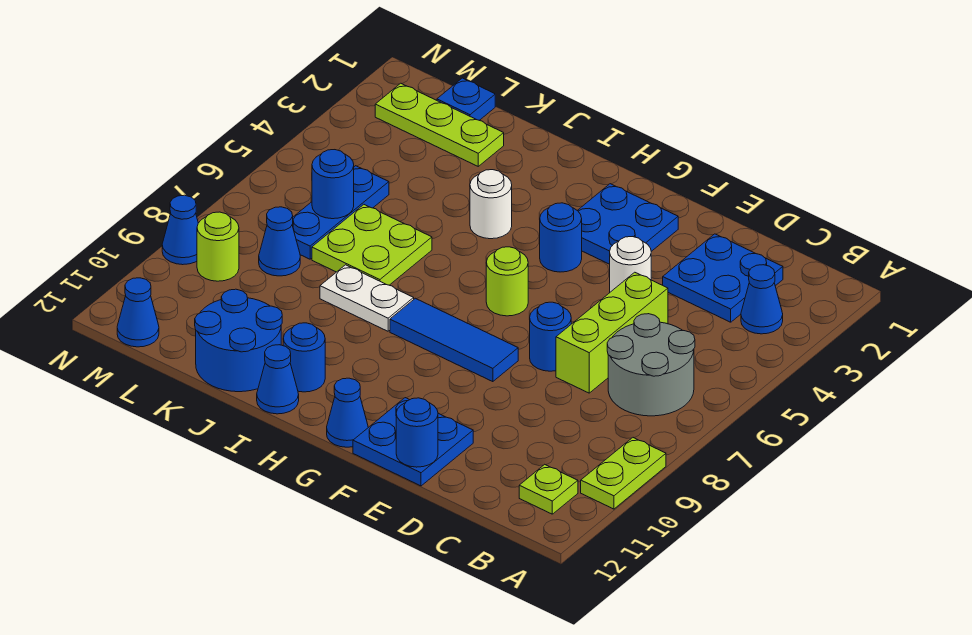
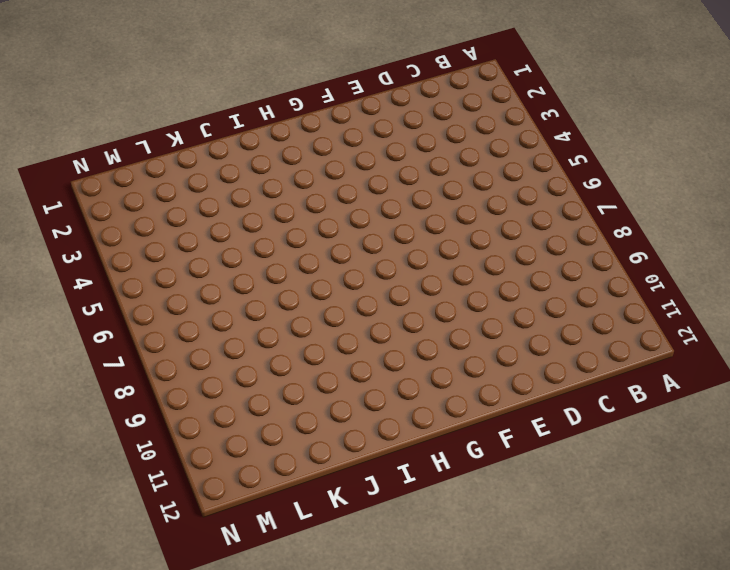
none -> lime plate A9:A10 level 1
none -> blue cone B3 level 1
none -> grey round brick B6:C7 level 1

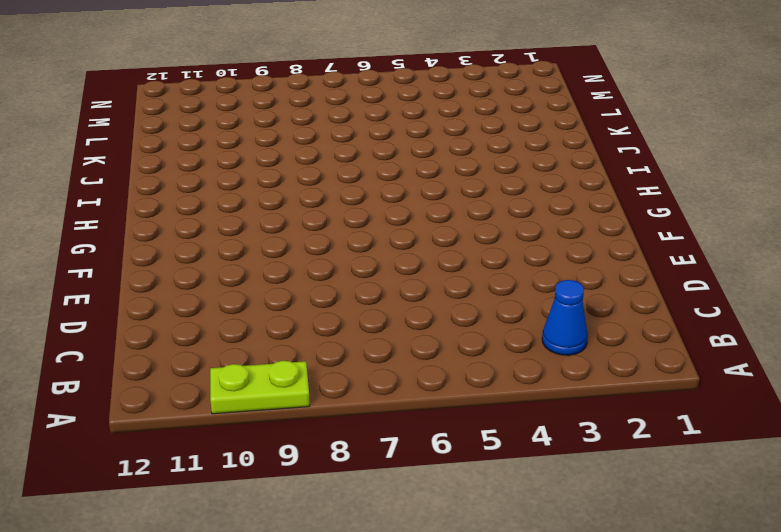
none -> grey round brick B6:C7 level 1
none -> lime plate B11 level 1
none -> blue plate C2:D3 level 1

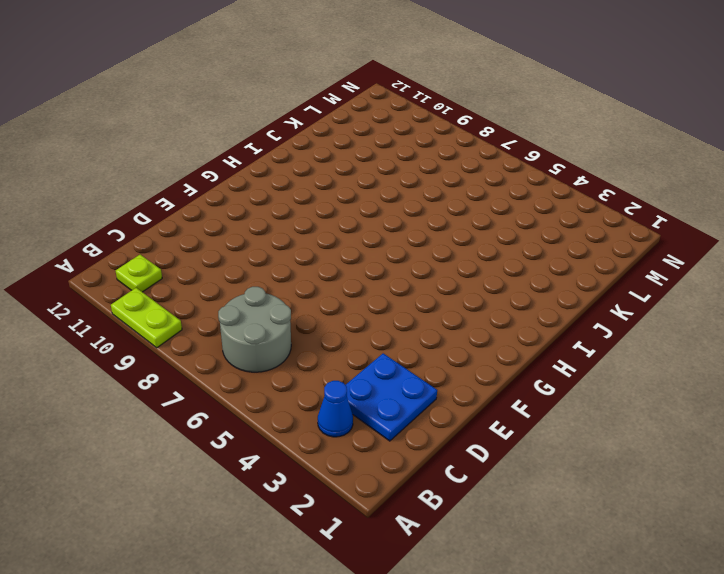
none -> lime brick D5:D7 level 1
none -> white round brick E4 level 1
none -> blue round brick E7 level 1

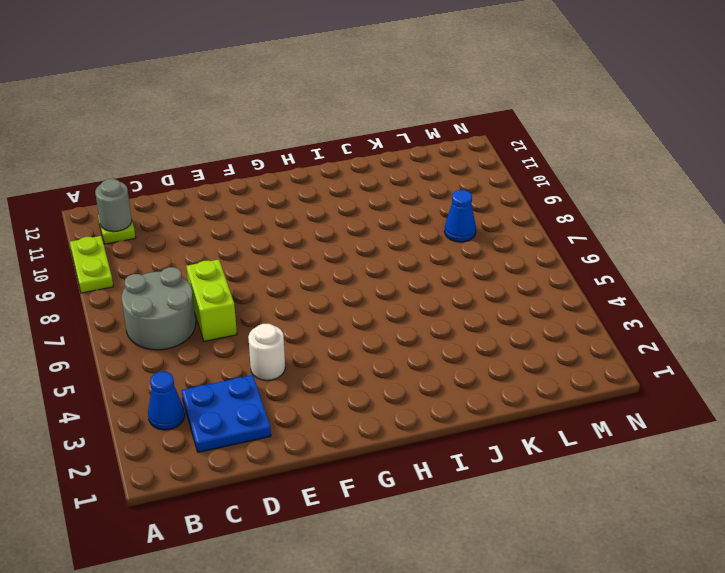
grey round brick B11 level 2 -> none
lime brick D6:D7 level 1 -> lime brick D5:D7 level 1
none -> blue round brick E7 level 1
none -> blue plate E11:F12 level 1
none -> blue plate F2:G3 level 1

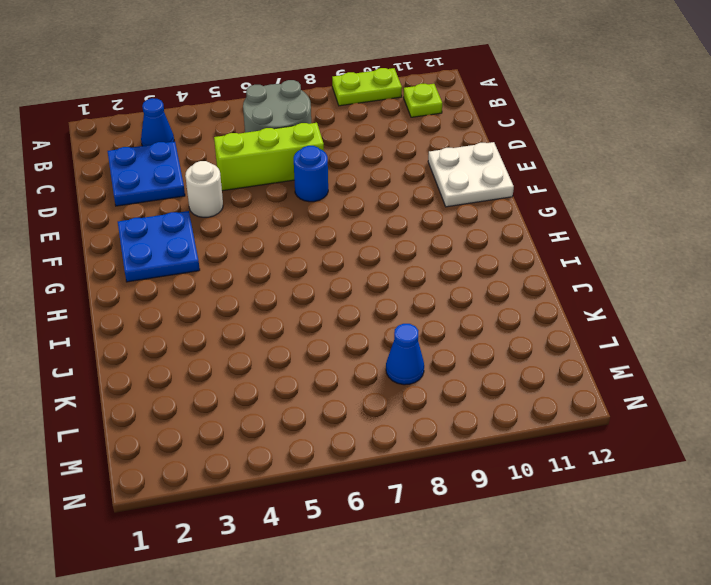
white plate E11:F12 level 1 -> blue plate E11:F12 level 1
none -> blue tile F8:H8 level 1
none -> blue round brick G4 level 1
none -> lime round brick G6 level 1

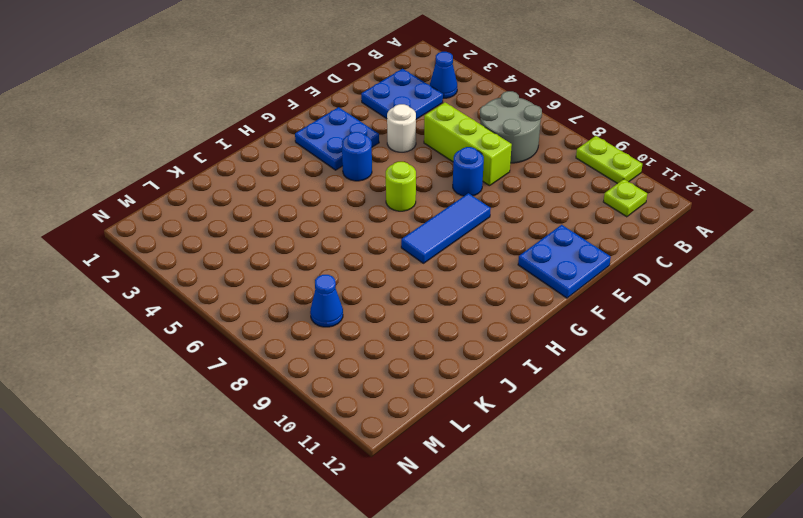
none -> blue cone G12 level 1
none -> white round brick I4 level 1
none -> white plate I8:J8 level 1

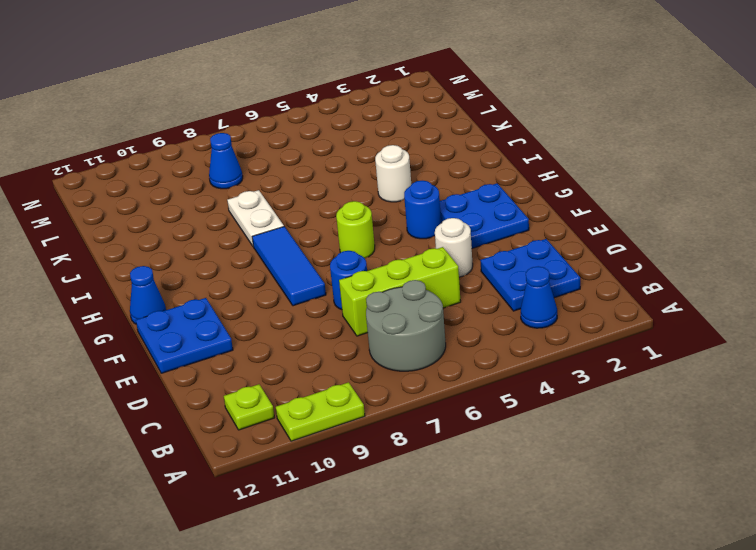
none -> blue round brick I11 level 1
none -> blue cone I12 level 1
none -> lime plate J6:K7 level 1

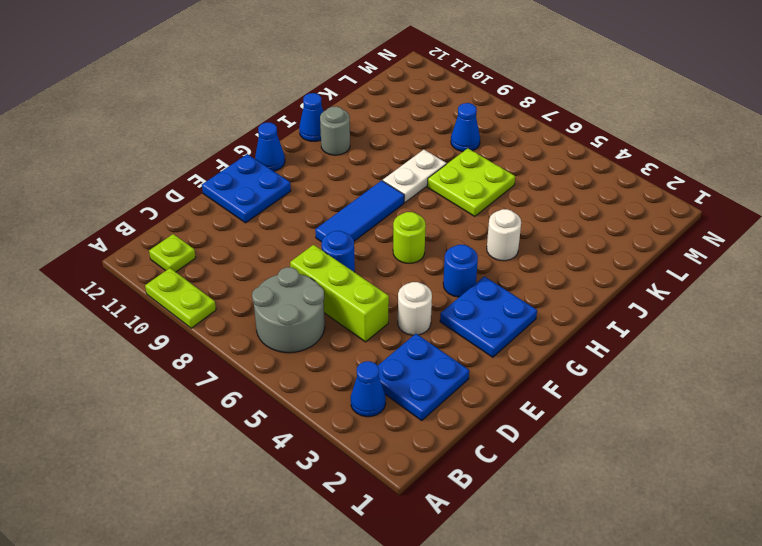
grey round brick I11 level 1 -> blue round brick I11 level 1
none -> blue round brick J11:K12 level 1
none -> lime plate K2:M2 level 1
none -> blue plate L1 level 1

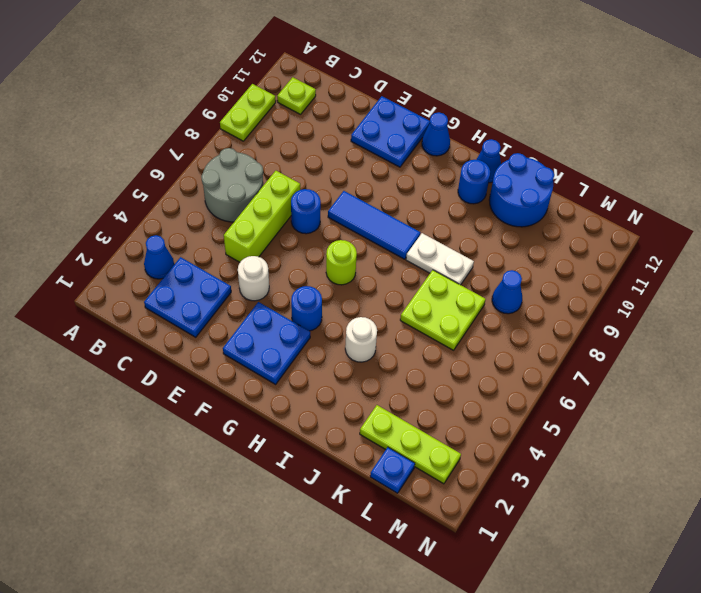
none -> blue plate L5:L7 level 1
none -> lime round brick M9 level 1
none -> blue cone M12 level 1

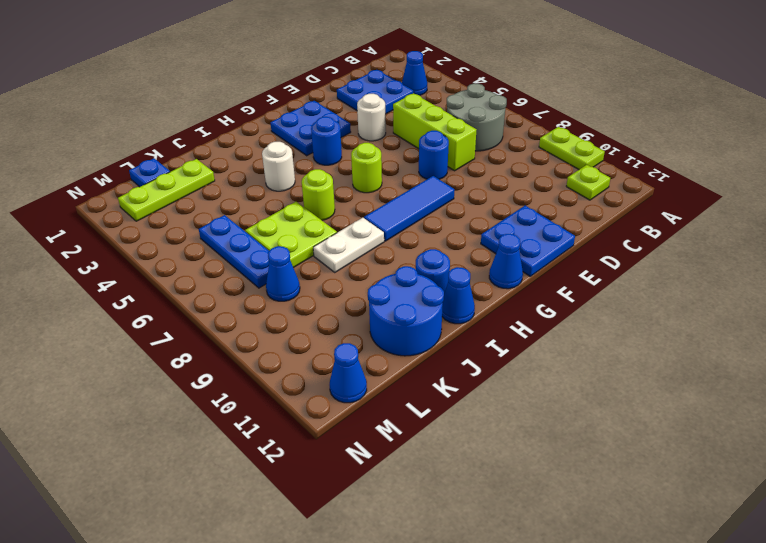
lime round brick I6 level 1 -> lime round brick M9 level 1
none -> blue cone N9 level 1
none -> blue round brick E12 level 2
none -> blue round brick L6 level 2

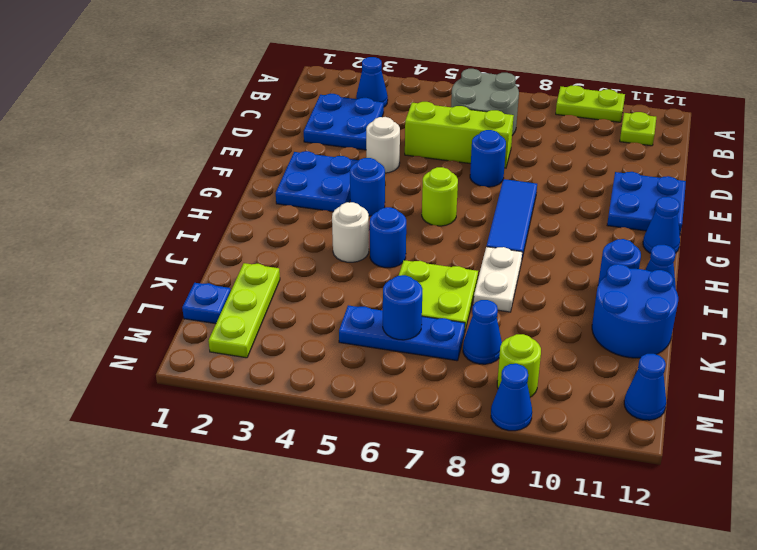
blue round brick I5 level 1 -> blue round brick E12 level 2

